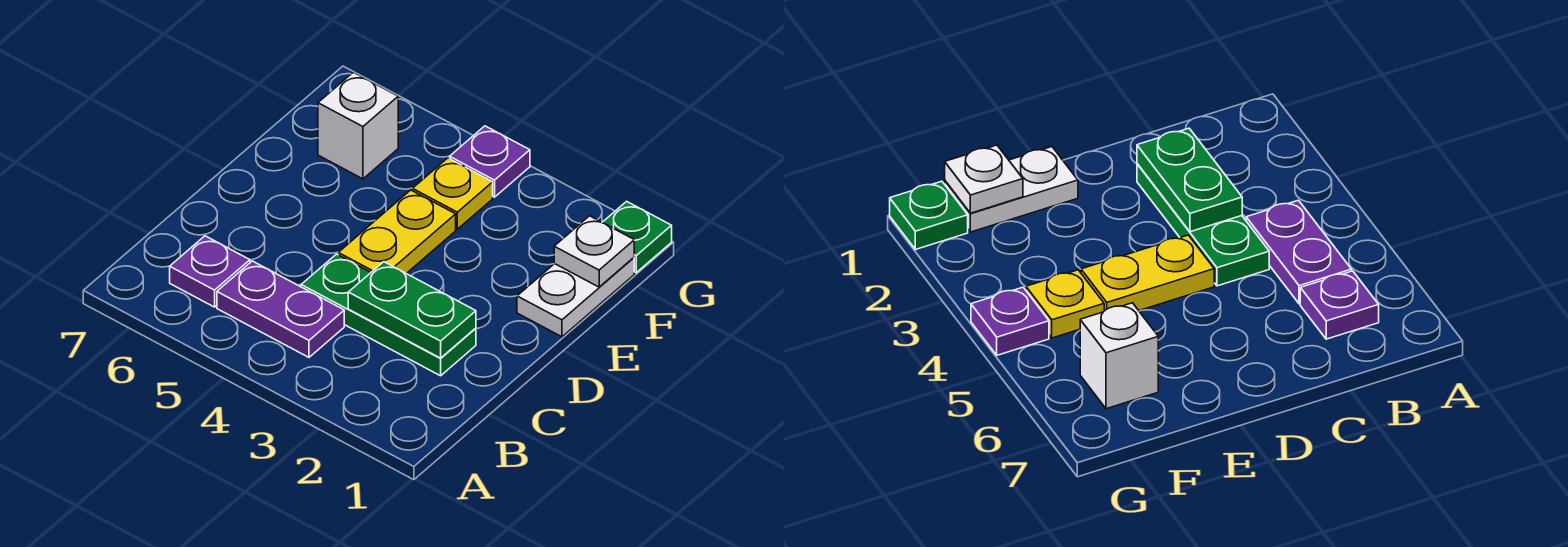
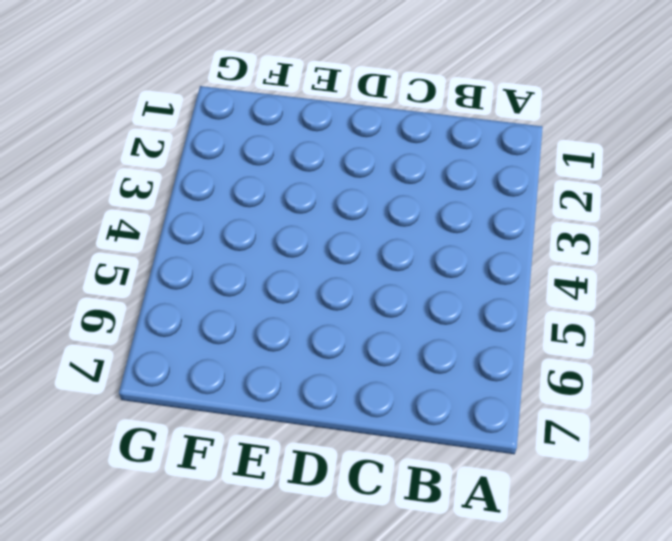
none -> purple plate B4:B5 level 1
none -> purple plate B6 level 1

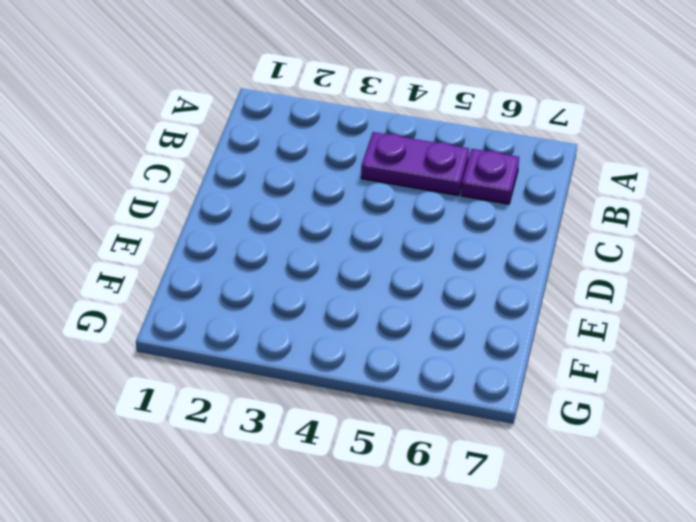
none -> green plate C2:C4 level 1
none -> yellow plate D4:E4 level 1

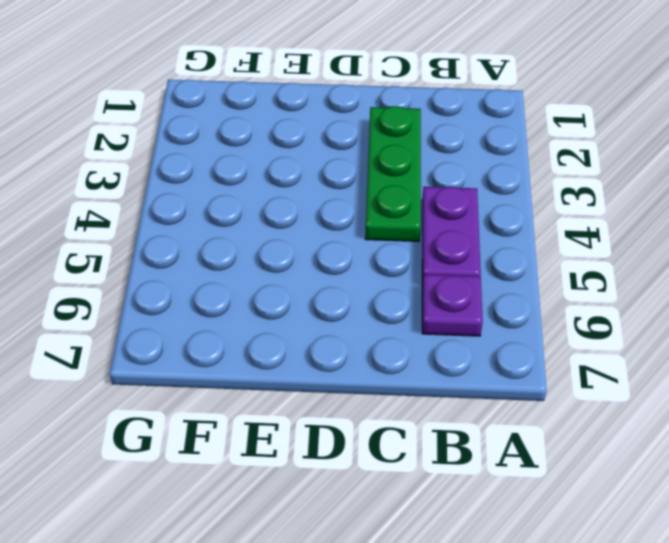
none -> yellow plate D4:E4 level 1
none -> white plate E1:F1 level 1

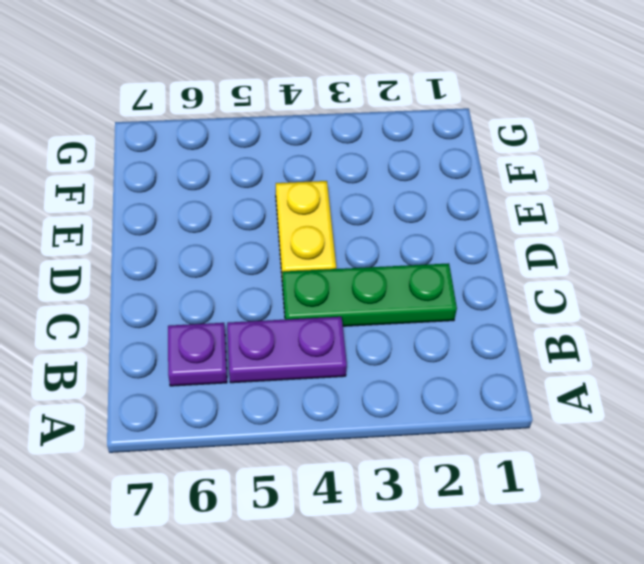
none -> white plate E1:F1 level 1
none -> yellow plate F4 level 1

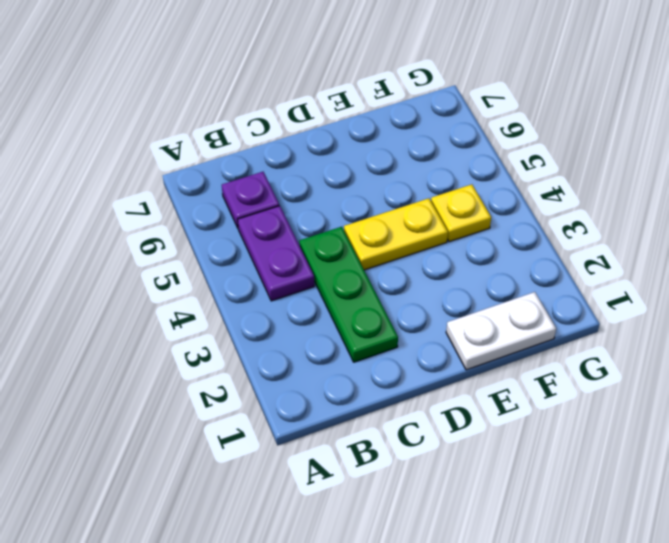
none -> white brick F6 level 1
none -> green plate G1 level 1

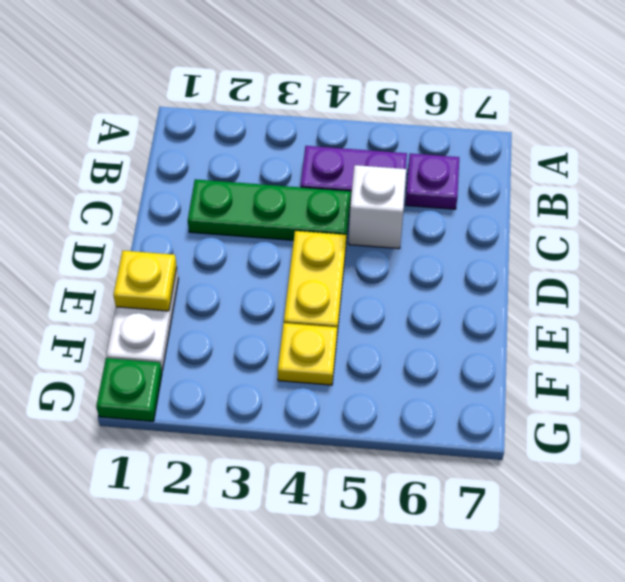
white brick C5 level 1 -> white brick F6 level 1
yellow plate E1 level 2 -> none
none -> purple plate G4 level 1
none -> green plate C2:C3 level 2

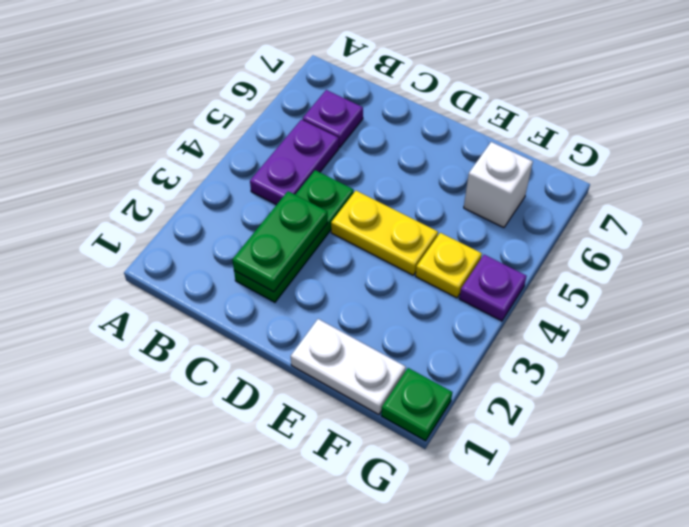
none -> white plate F1 level 2

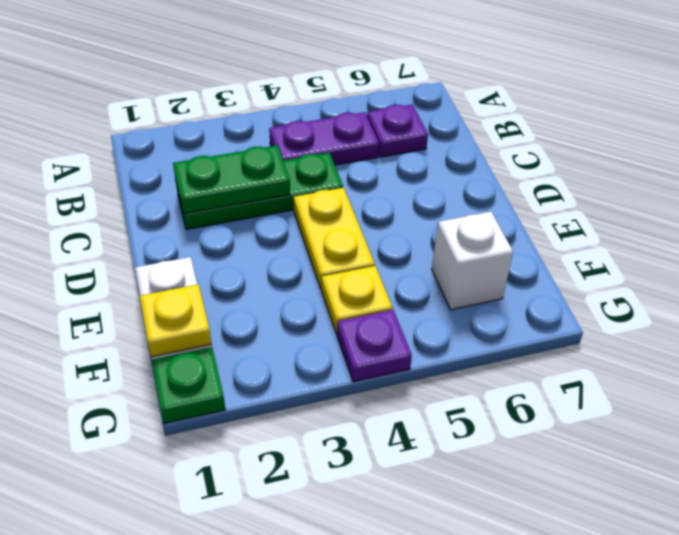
yellow plate F1 level 2 -> white plate F1 level 2

